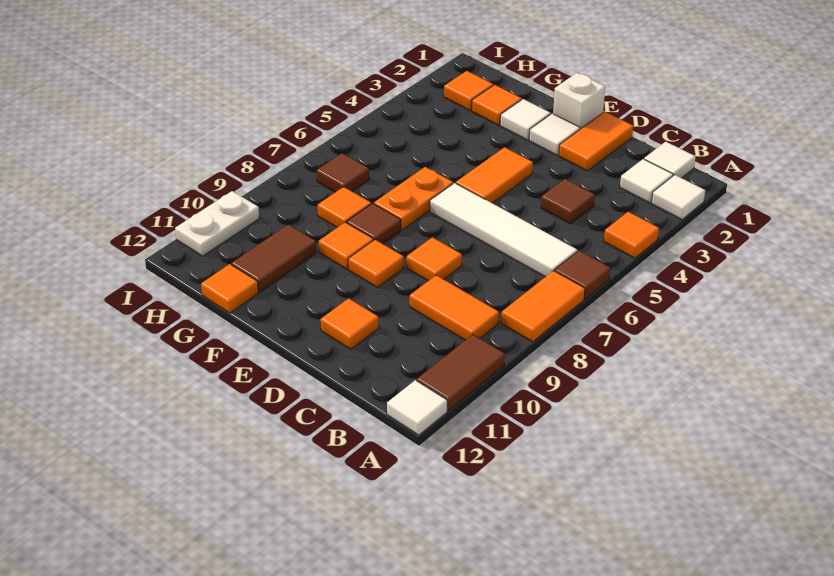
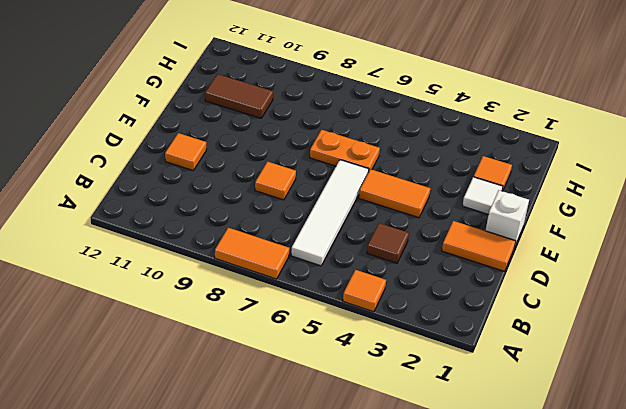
none -> white tile A2 level 1
none -> brown tile A6 level 1
none -> brown tile A10:A11 level 1

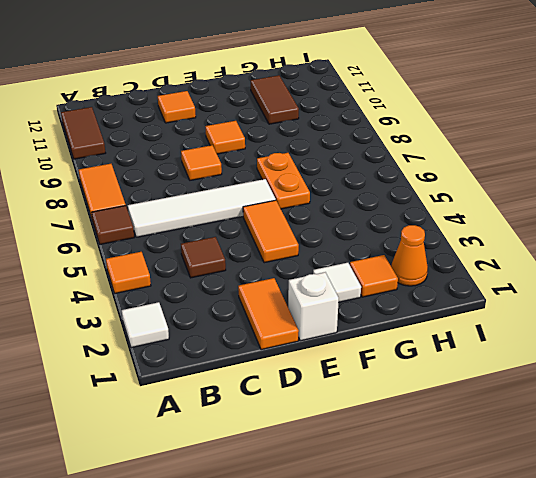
orange cone H2 level 1 -> orange tile H2 level 1
none -> white tile A12 level 1
none -> white tile B1 level 1
none -> white tile B2 level 1

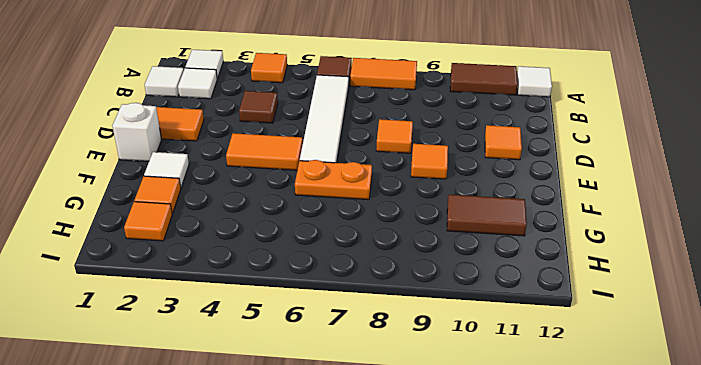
none -> orange tile B9:C9 level 1
none -> white tile E2 level 1
none -> brown tile F8 level 1

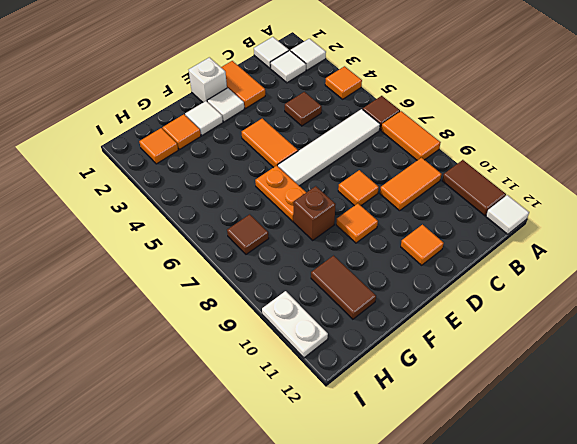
brown brick F8 level 1 -> brown tile F8 level 1
none -> orange tile F9 level 1
none -> orange tile G8 level 1
none -> orange tile G12 level 1

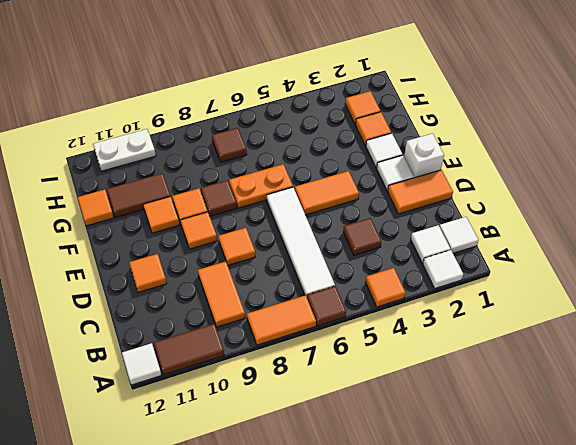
orange tile F10 level 1 -> orange tile G8 level 1

